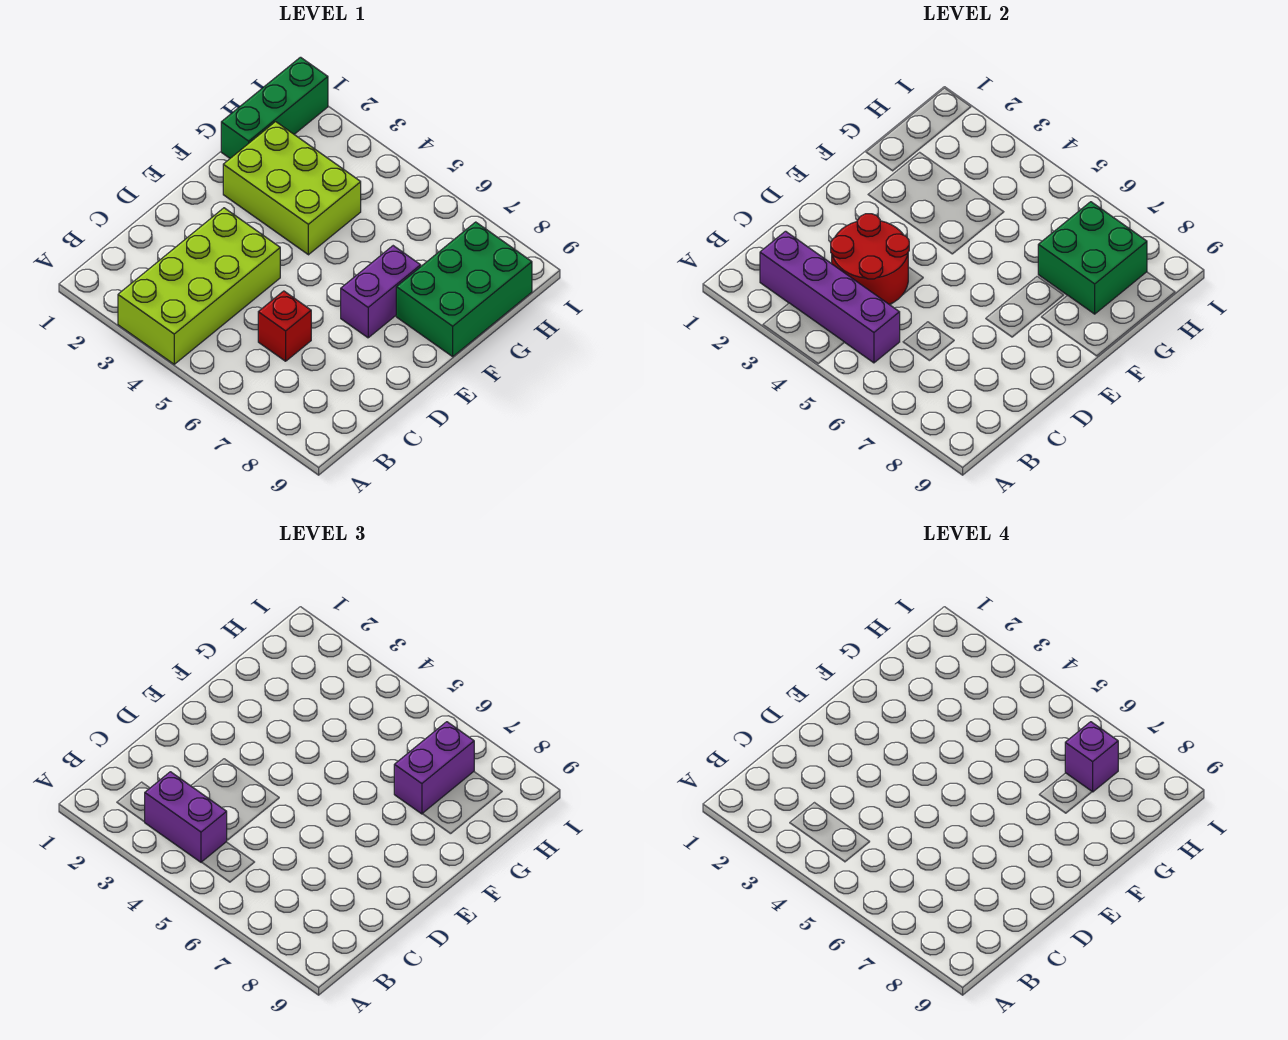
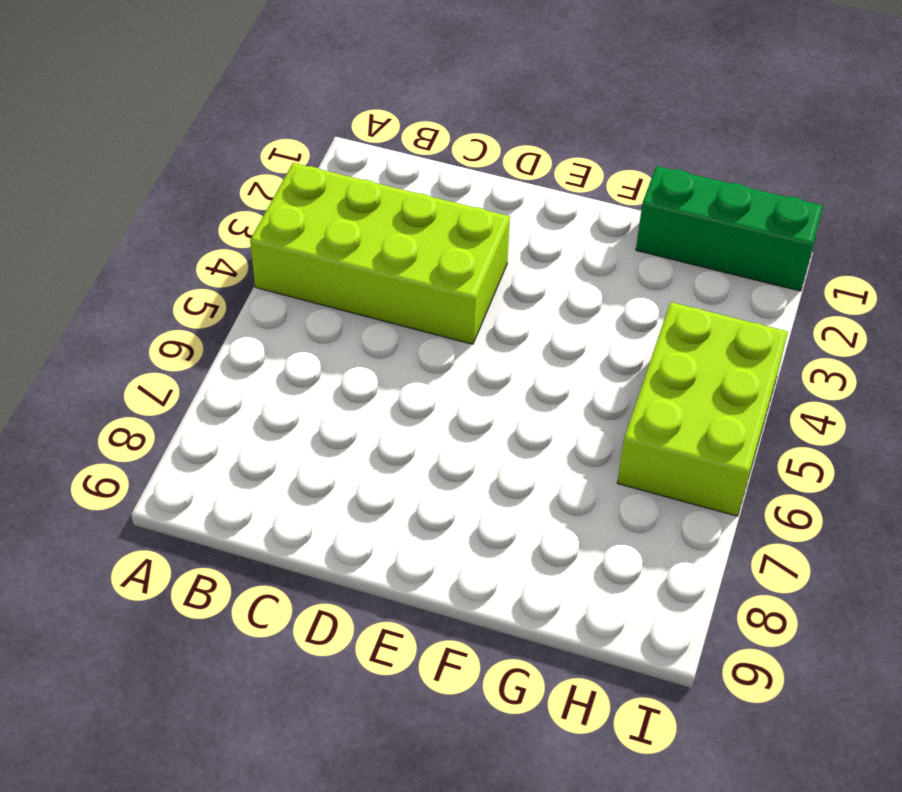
lime brick H4:I6 level 1 -> lime brick F2:G4 level 1
none -> red brick C6 level 1
none -> purple brick E7:F7 level 1
none -> green brick F8:H9 level 1

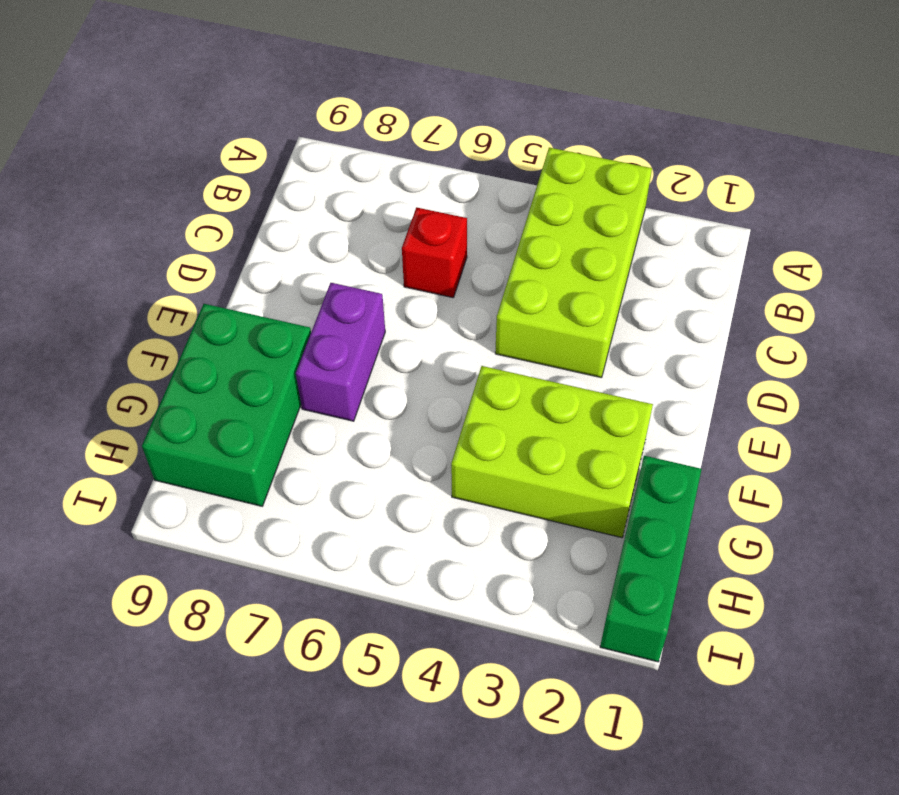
none -> purple brick B2:B5 level 2
none -> red round brick C3:D4 level 2
none -> green brick G7:H8 level 2

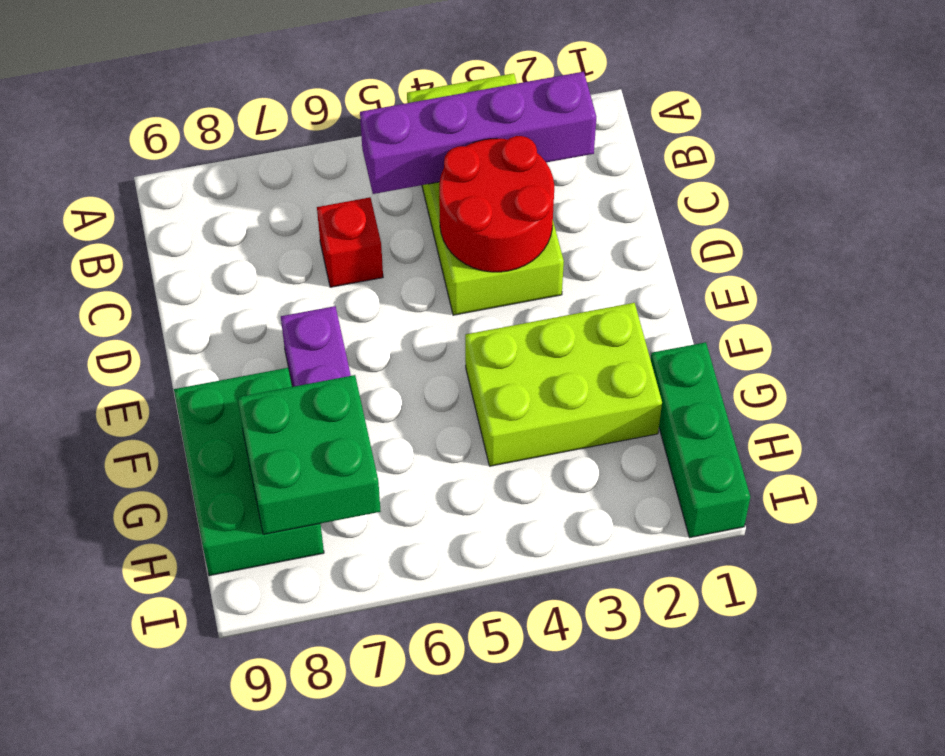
none -> purple brick B3:B4 level 3
none -> purple brick G7:H7 level 3
none -> purple brick H7 level 4

